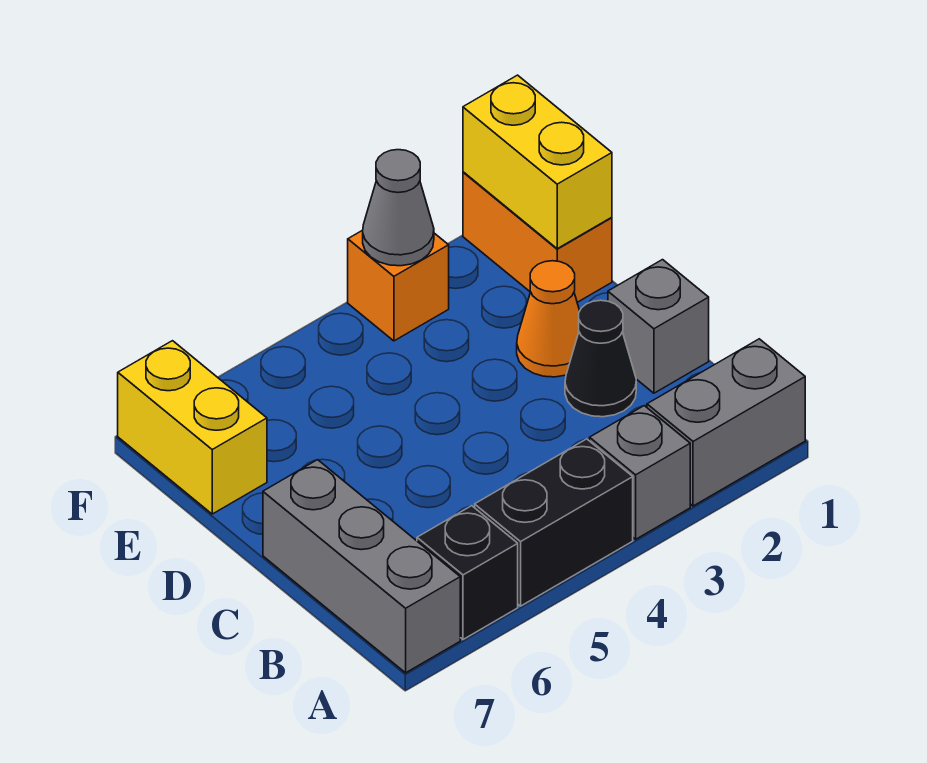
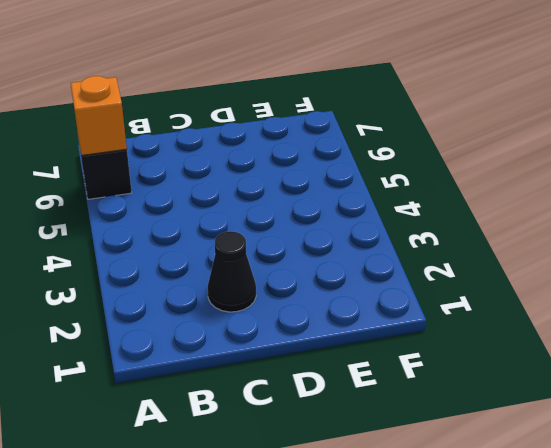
orange brick A6 level 2 -> orange brick F3 level 1
none -> grey brick A1:A2 level 1
none -> grey brick A3 level 1
none -> black brick A4:A5 level 1

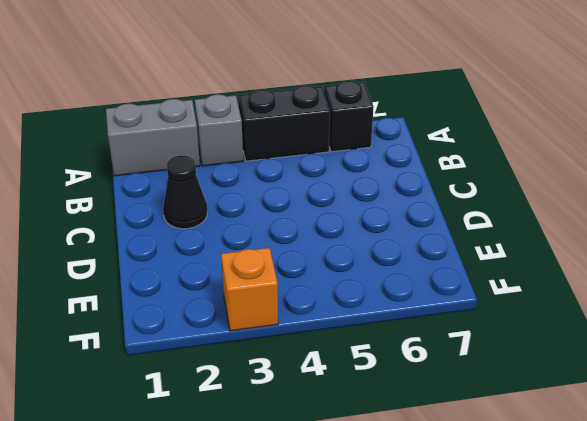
none -> grey brick A7:C7 level 1
none -> grey brick C1 level 1
none -> orange cone D2 level 1

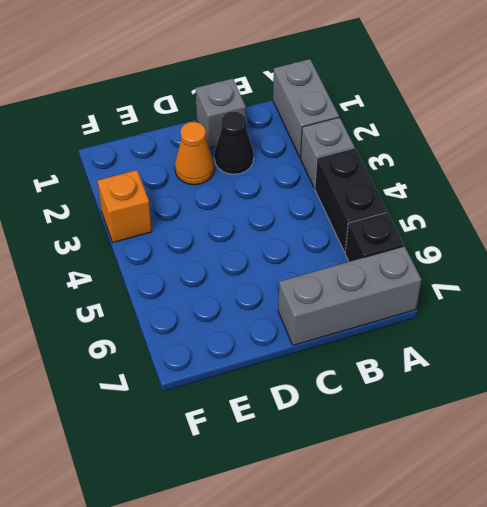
none -> orange brick E1:F1 level 1
none -> yellow brick E7:F7 level 1
none -> yellow brick E1:F1 level 2

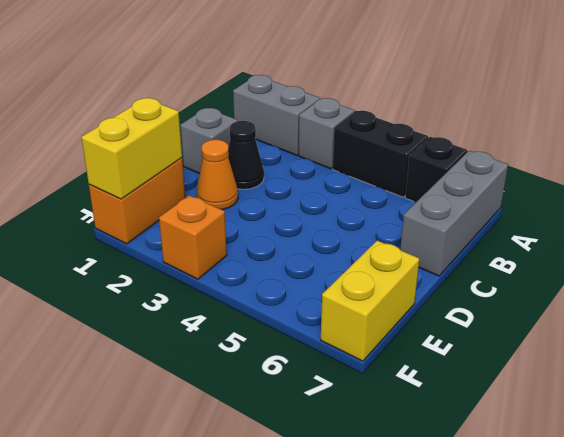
none -> grey cone F3 level 2

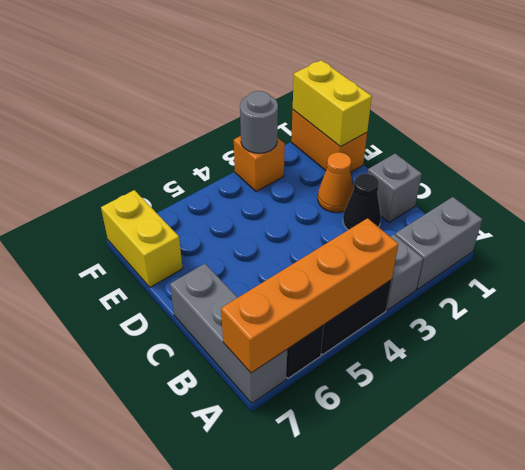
orange brick A4:A7 level 2 -> none
grey round brick F3 level 2 -> grey cone F3 level 2

